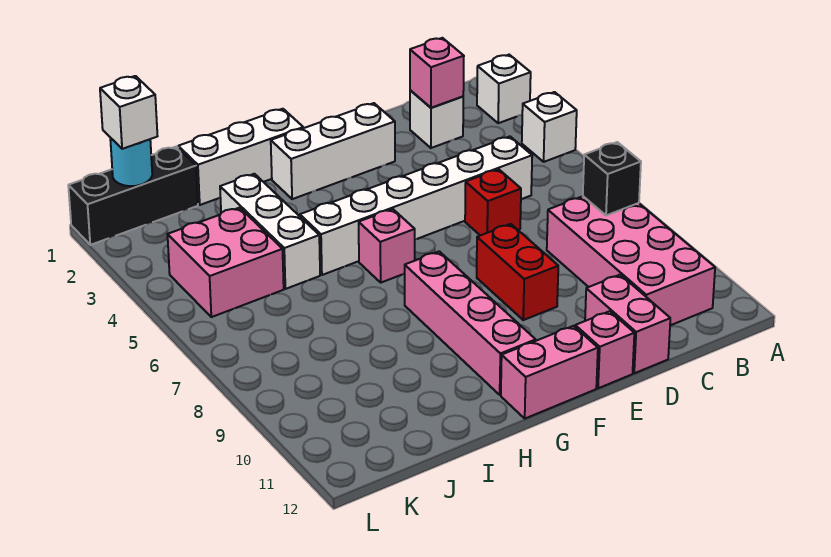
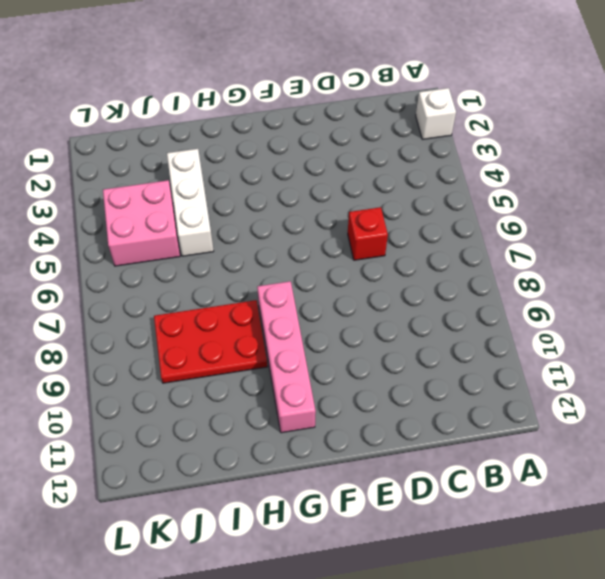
red plate H8:J9 level 1 -> none
none -> white brick A4 level 1
none -> pink brick B8:C11 level 1
none -> white brick C2 level 1

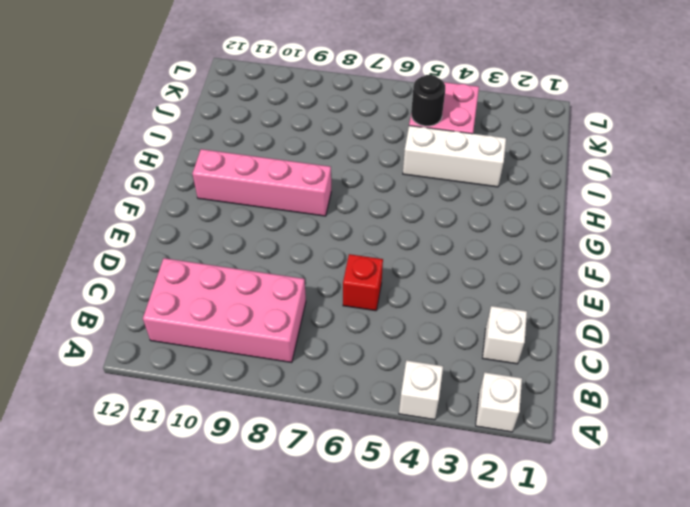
black round brick J5 level 2 -> none
none -> white brick C5:H5 level 1
none -> pink brick D11:D12 level 1
none -> white brick E2:G2 level 1

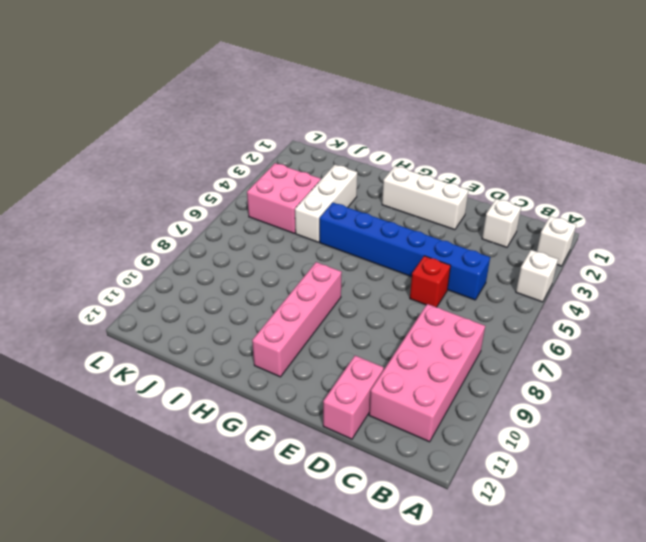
blue brick C5:H5 level 1 -> white brick C5:H5 level 1
none -> red brick E8:E9 level 1
none -> pink brick E12 level 1
none -> pink brick F12:G12 level 1

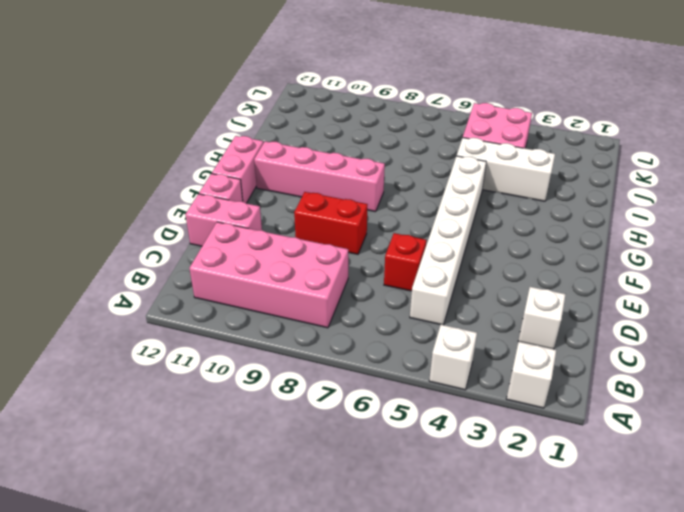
none -> white brick E2:G2 level 1
none -> white brick G1:I1 level 1
none -> pink brick G6 level 1

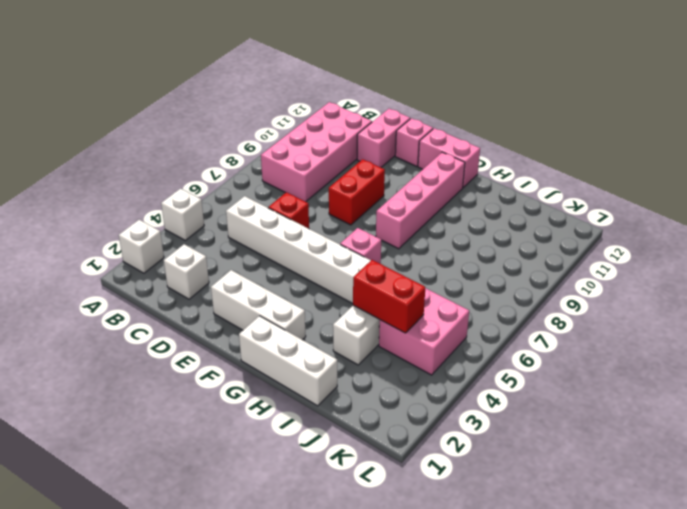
red brick I4:J4 level 2 -> none
none -> black brick J1:L1 level 1
none -> black brick B8 level 2
none -> pink brick C2 level 2

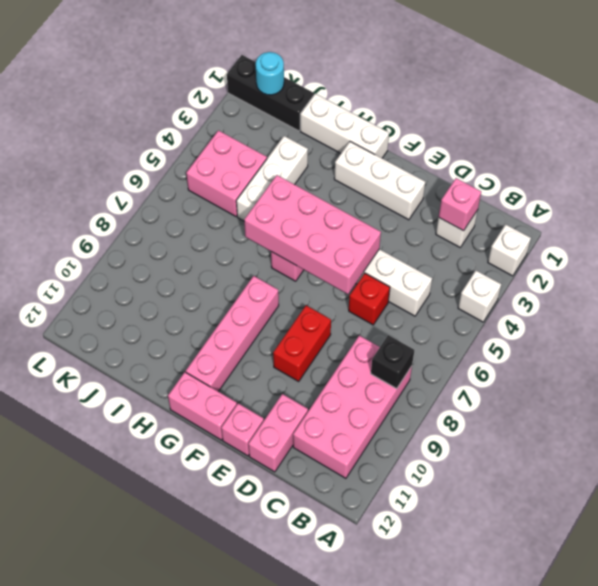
pink brick E5:H6 level 2 -> none
none -> white brick K1 level 3

